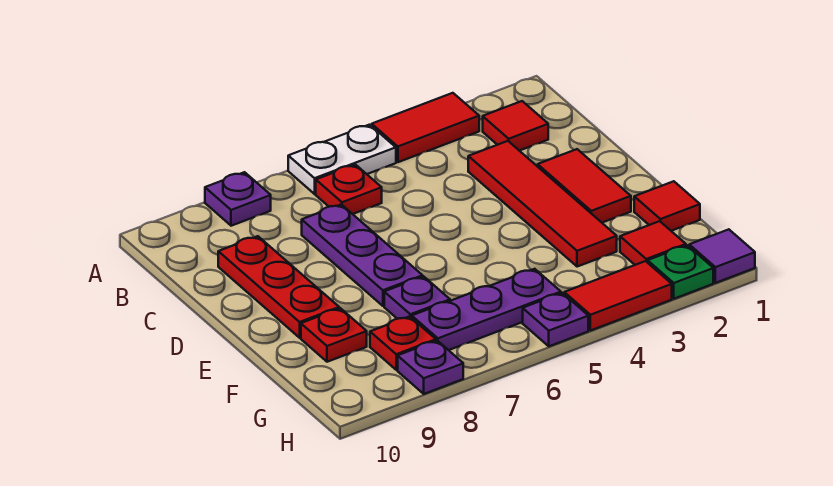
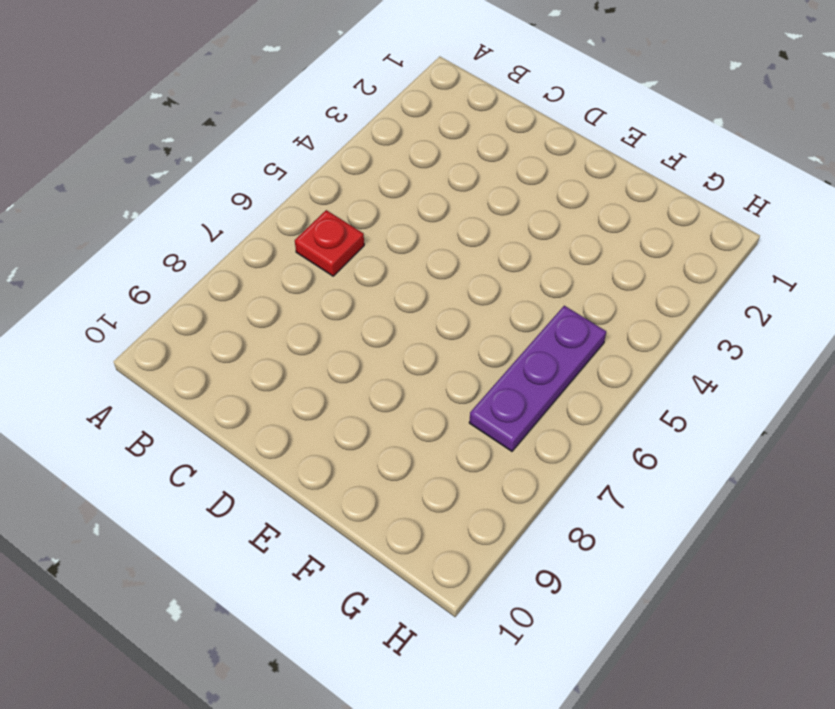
none -> red tile A3:A4 level 1
none -> white plate A5:A6 level 1
none -> purple plate A8 level 1

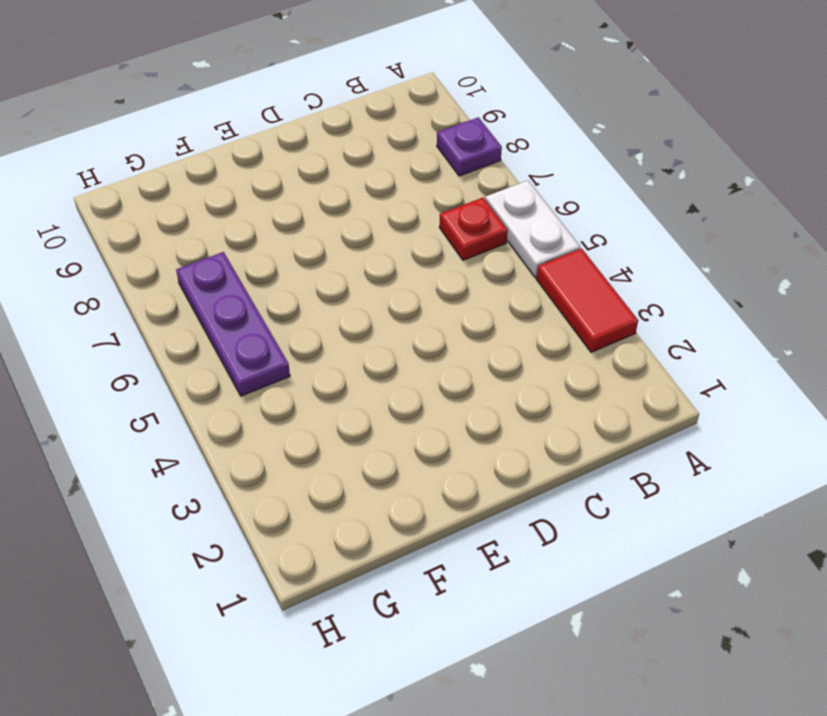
none -> red tile B2 level 1
none -> red tile C3:F3 level 1
none -> purple plate C7:E7 level 1

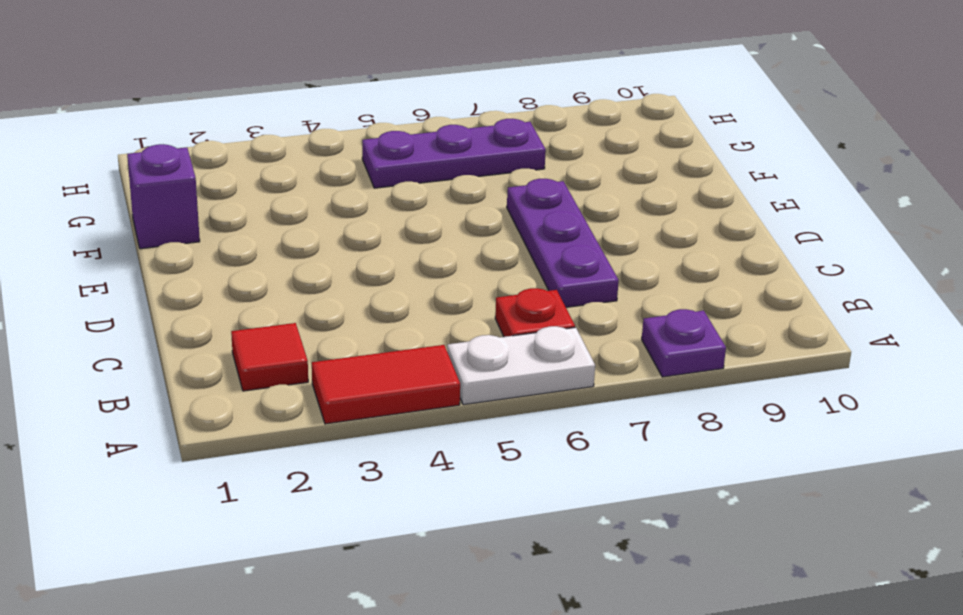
purple brick F1 level 1 -> red tile F1 level 1
none -> red tile C3:F3 level 1
none -> red plate C9:E9 level 1
none -> red tile D2:E2 level 1

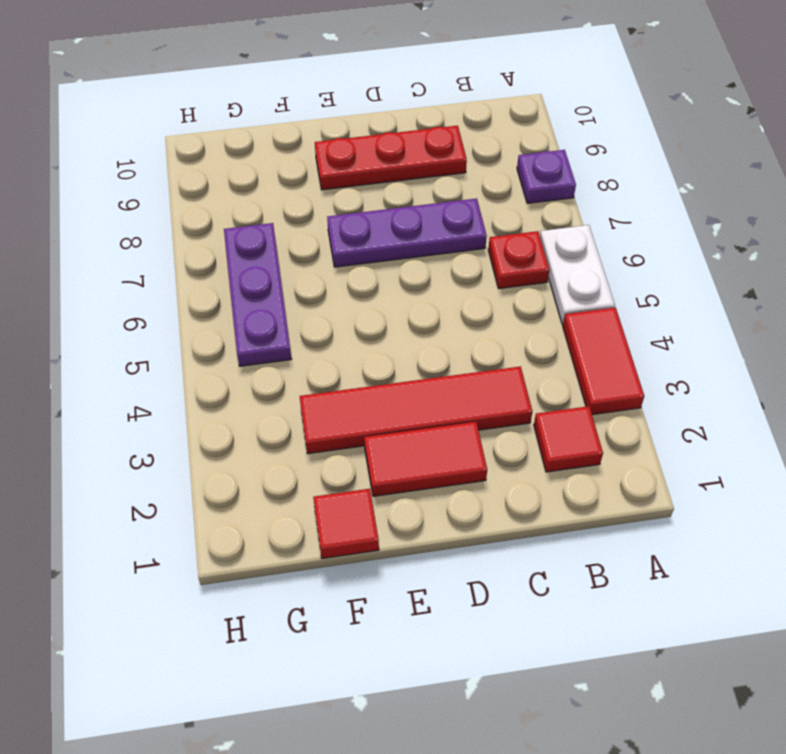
none -> purple plate F7 level 1
none -> red plate F9 level 1
none -> red tile G2 level 1

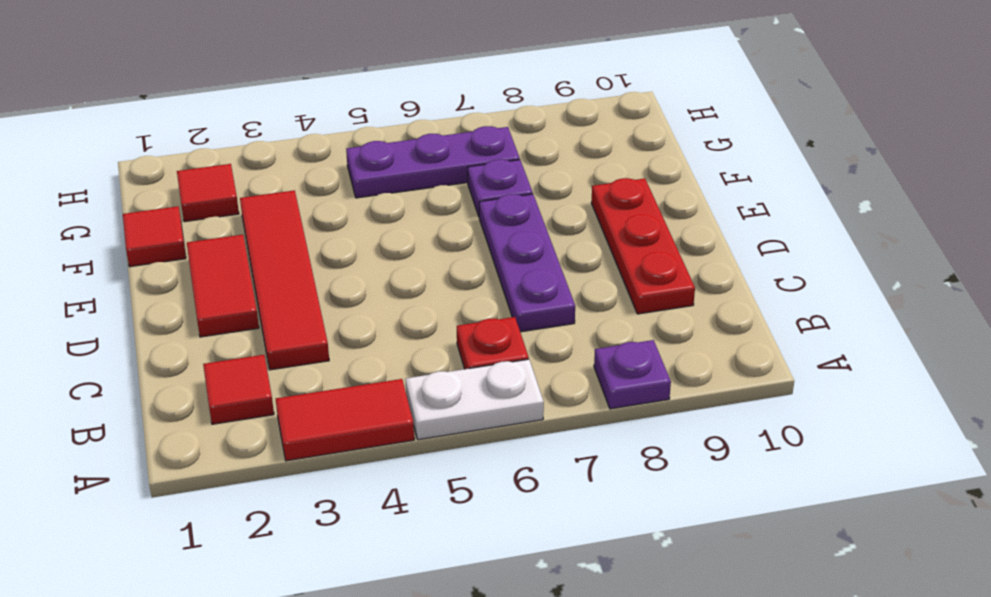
none -> red plate F9 level 1
none -> red plate G8 level 1
none -> purple tile H1 level 1

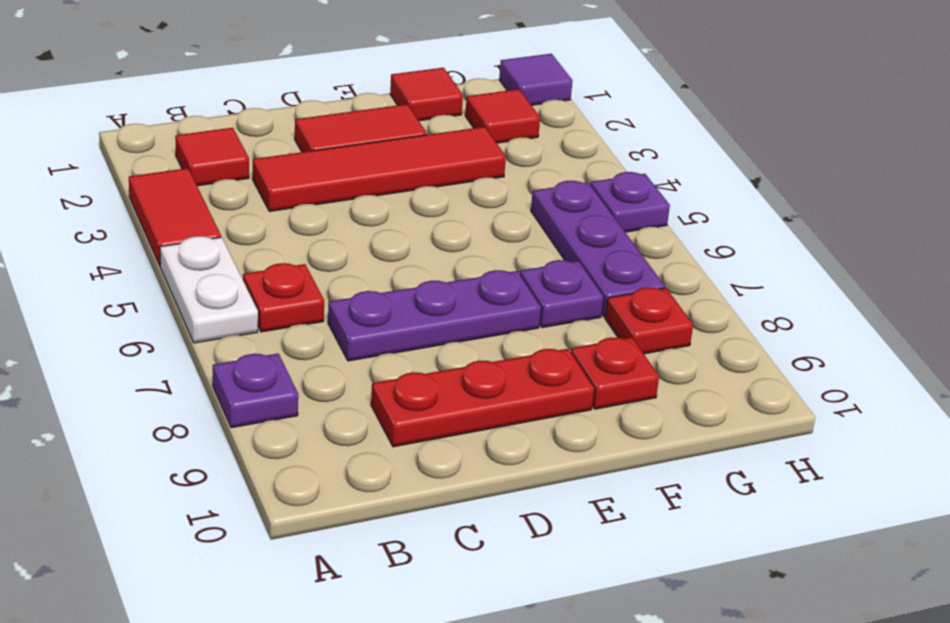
none -> green plate H2 level 1
none -> red tile H3:H4 level 1
none -> purple plate H8 level 1

